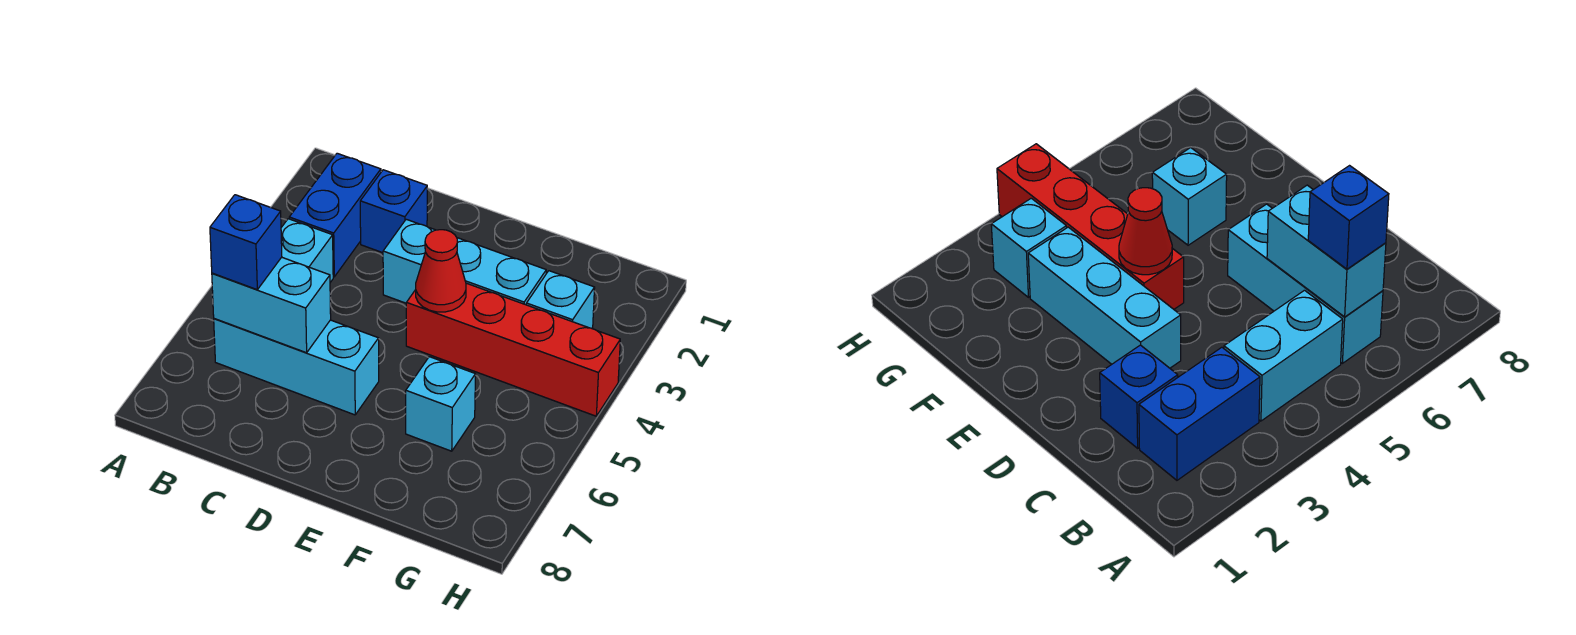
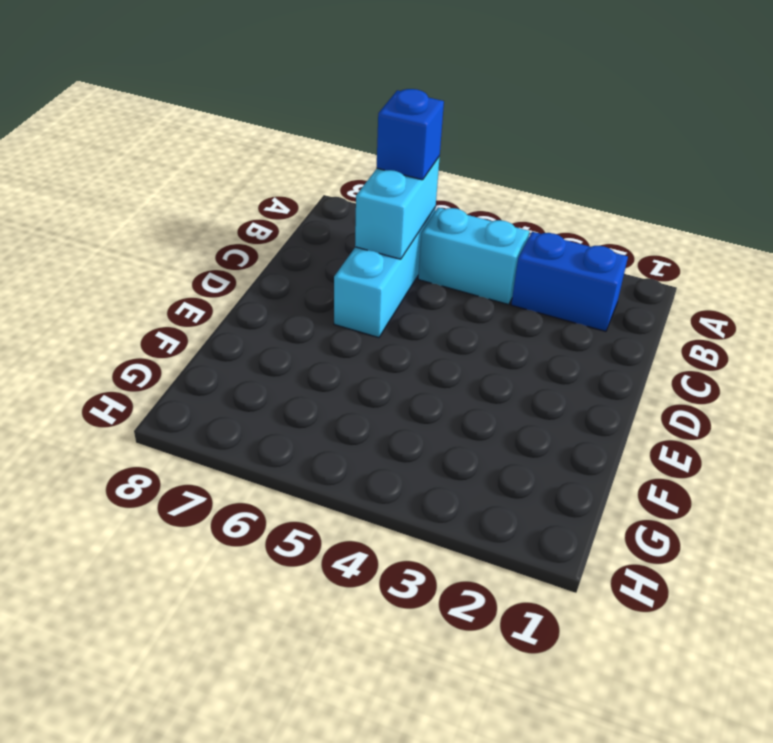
none -> blue brick C2 level 1
none -> cyan brick D3:F3 level 1

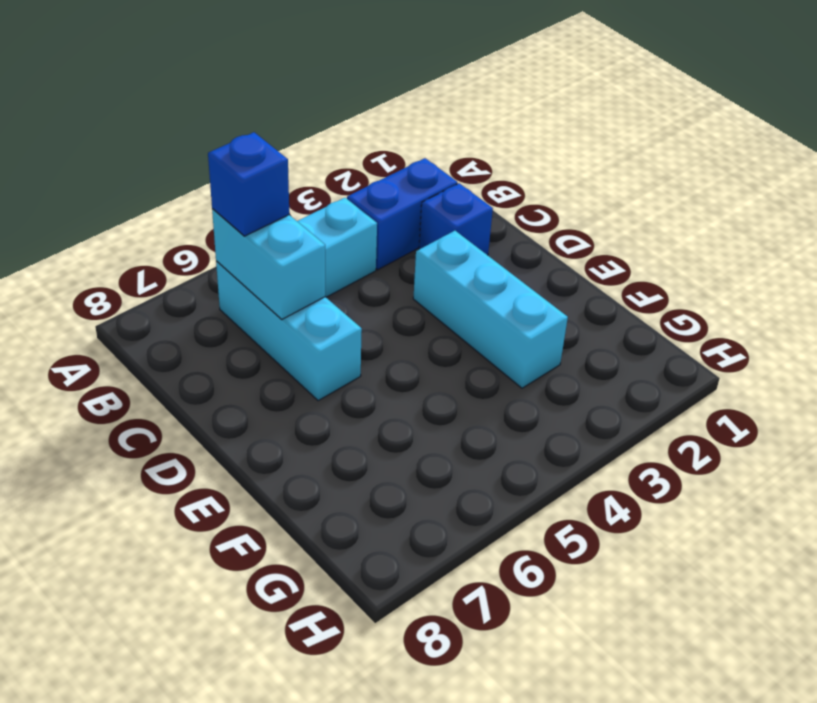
none -> red brick E4:H4 level 1
none -> cyan brick F6 level 1

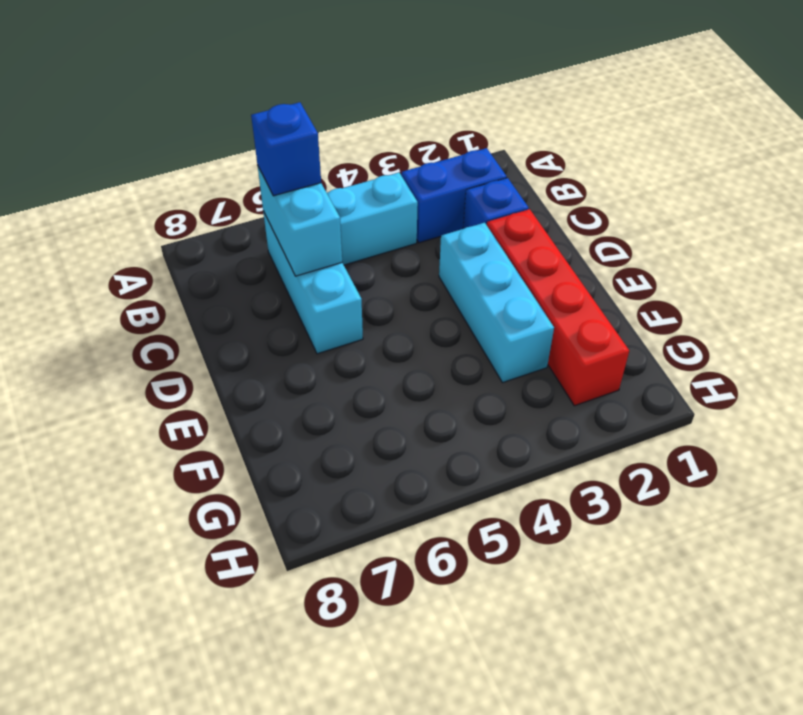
red brick D2:G2 level 1 -> red brick E4:H4 level 1
none -> cyan brick F6 level 1
none -> cyan brick G3 level 1

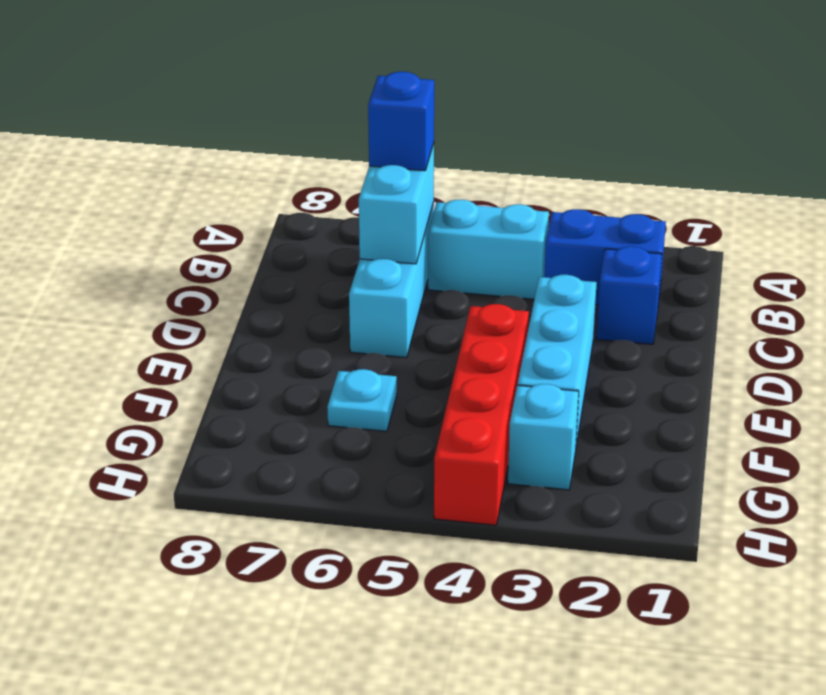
cyan plate F6 level 1 -> cyan brick F6 level 1
none -> red cone E4 level 2

